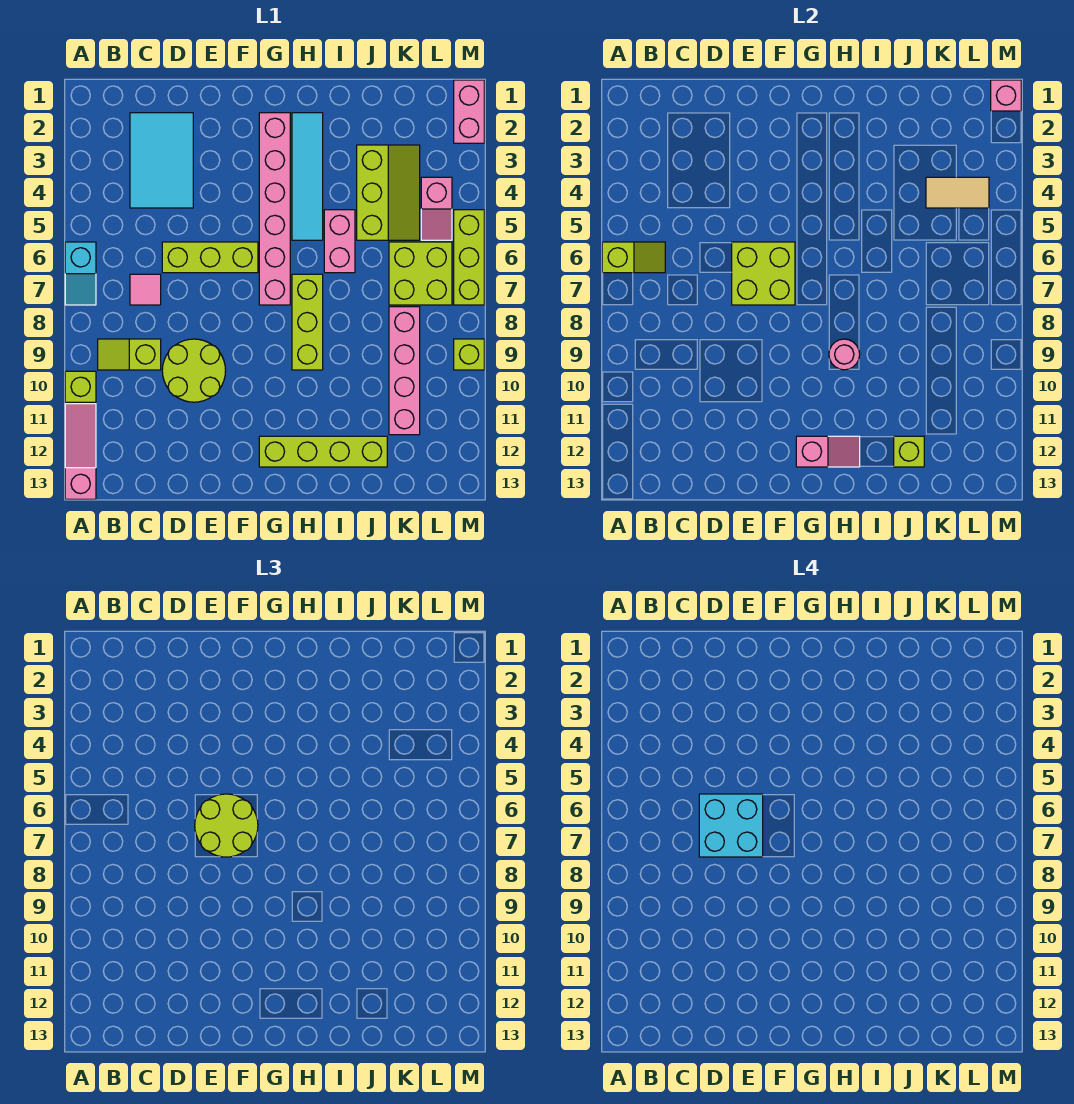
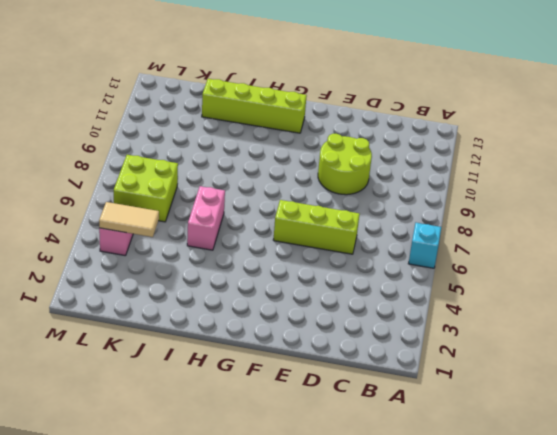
none -> lime brick A10 level 1
none -> pink slope A11:A13 level 1 top 13
none -> lime slope B9:C9 level 1 top C

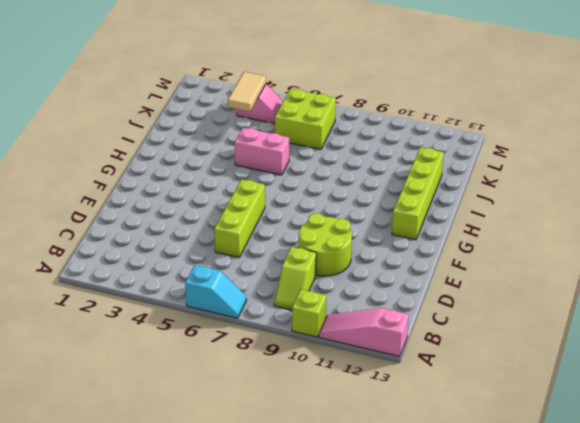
none -> cyan tile C2:D4 level 1
none -> pink tile C7 level 1
none -> pink brick G2:G7 level 1

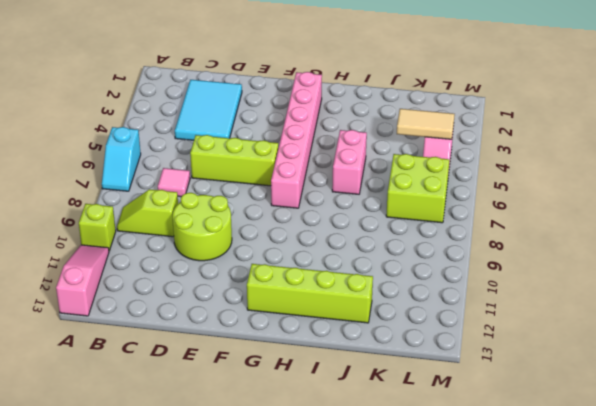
none -> cyan tile H2:H5 level 1
none -> lime brick H7:H9 level 1
none -> lime slope J3:K5 level 1 top J

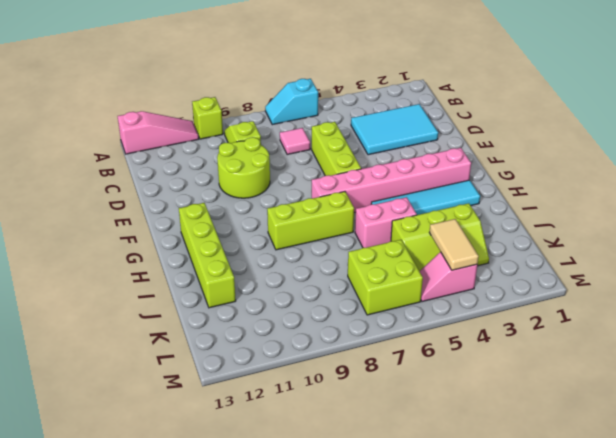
none -> pink brick K8:K11 level 1
none -> pink brick M1:M2 level 1
none -> lime brick M5:M7 level 1

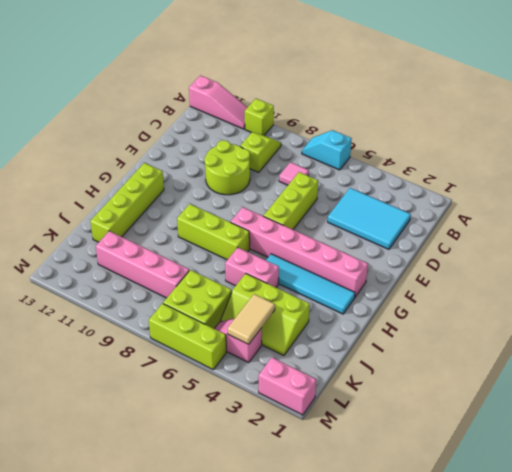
none -> lime brick M9 level 1
none -> lime slope A6:B6 level 2 top A
none -> lime brick E6:F7 level 2

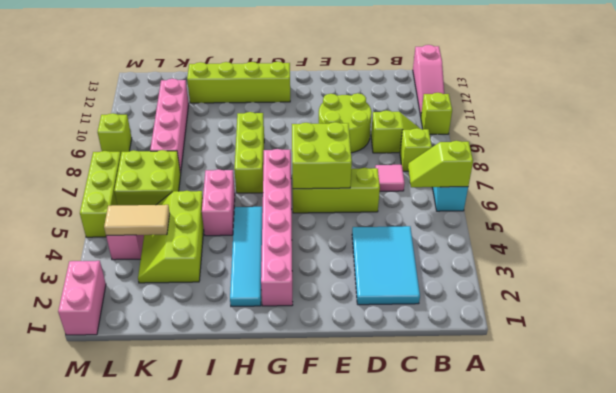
lime brick B8 level 1 -> lime brick J12 level 2
none -> pink slope G12:H12 level 2 top G
none -> pink round brick H9 level 2
none -> pink brick M1 level 2

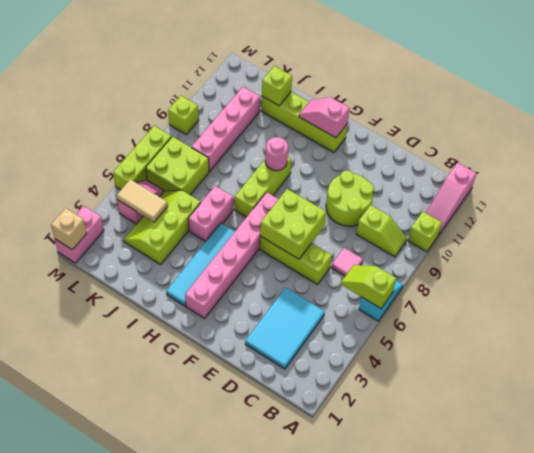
tan brick M1 level 2 -> pink brick M1 level 2
none -> lime round brick E6:F7 level 3
none -> cyan brick D6:E7 level 4

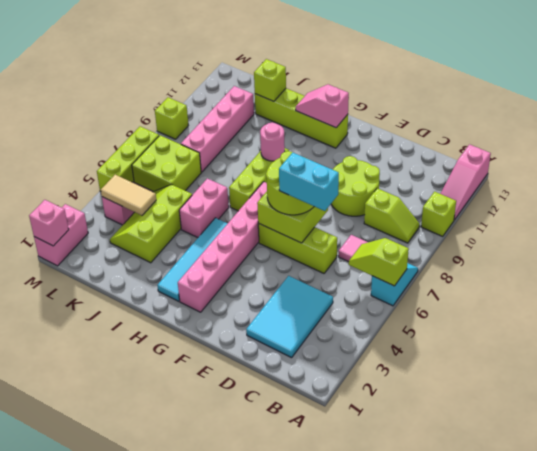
cyan brick D6:E6 level 4 -> cyan brick D6:E7 level 4

